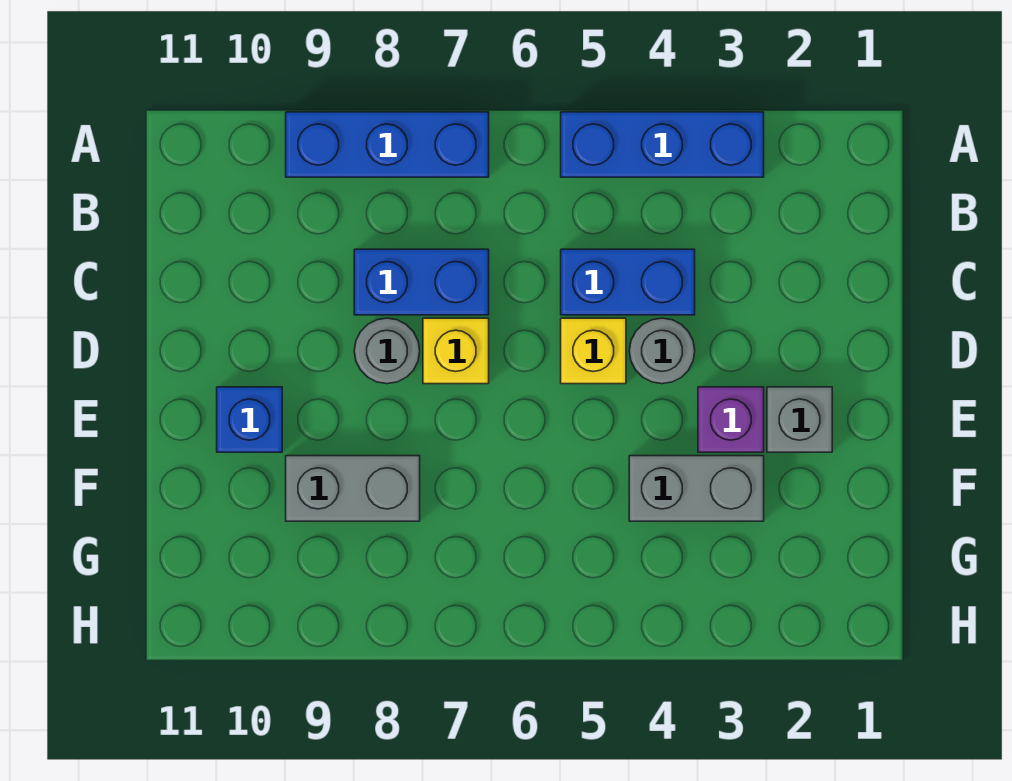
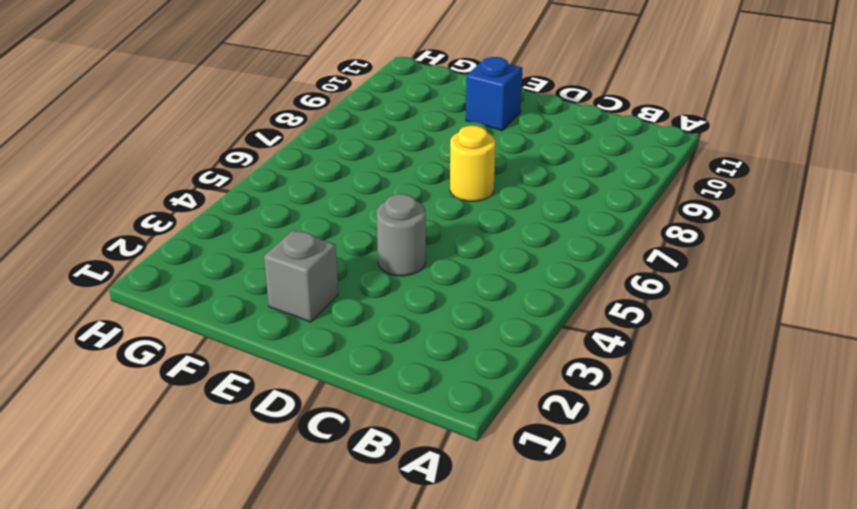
yellow round brick D7 level 1 -> yellow brick D7 level 1
none -> blue brick A3:A5 level 1
none -> blue brick A7:A9 level 1
none -> blue brick C4:C5 level 1

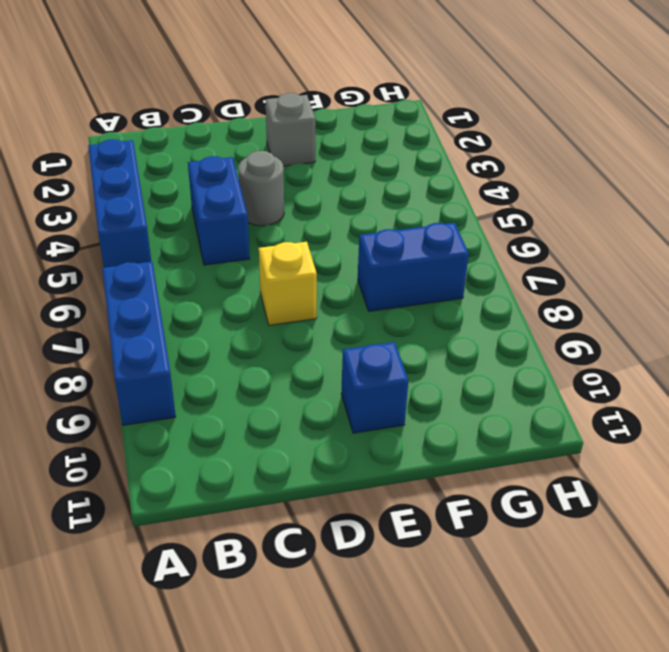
blue brick F7:G7 level 1 -> blue brick C7:C8 level 1
none -> yellow brick D5 level 1
none -> grey round brick D8 level 1
none -> purple brick E3 level 1

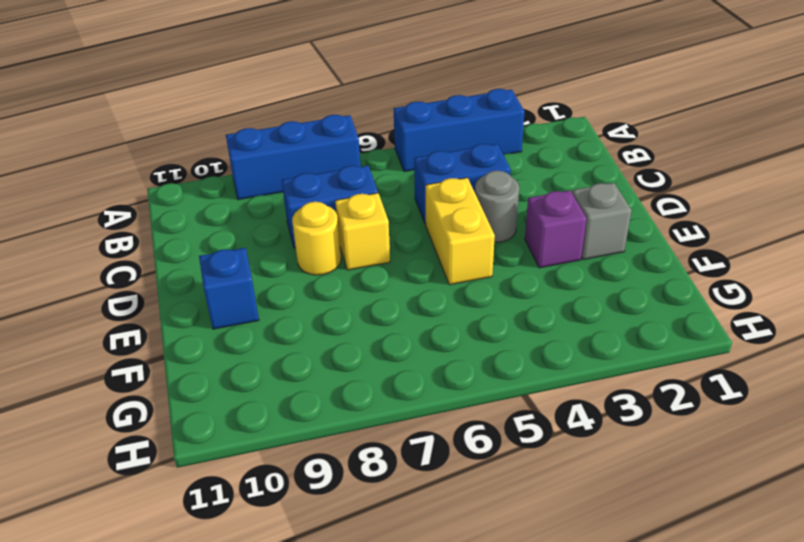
yellow brick D5:E5 level 1 -> yellow brick D5 level 1
yellow round brick D8 level 1 -> grey round brick D8 level 1
none -> grey brick F3:F4 level 1
none -> grey brick F8:F9 level 1

